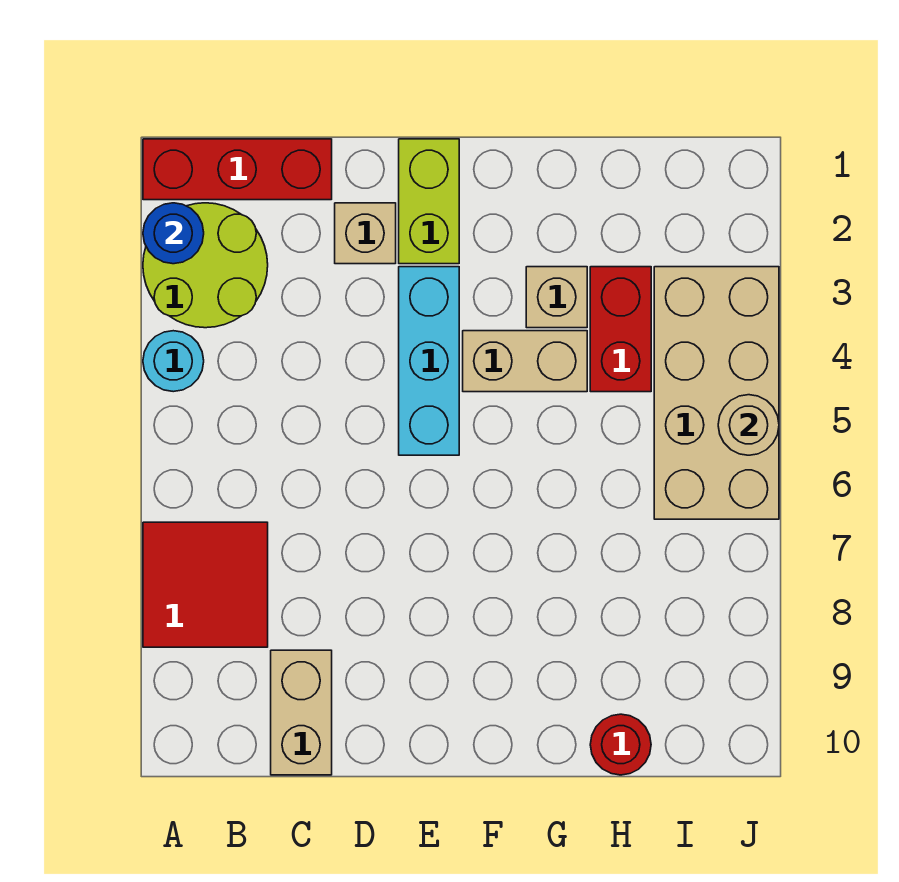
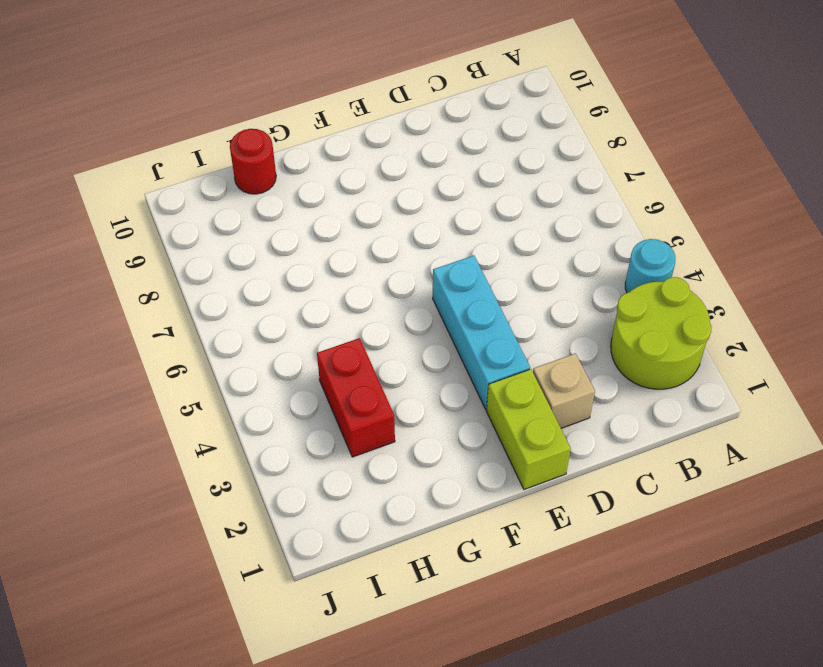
none -> red brick A1:C1 level 1
none -> red tile A7:B8 level 1
none -> tan brick C9:C10 level 1

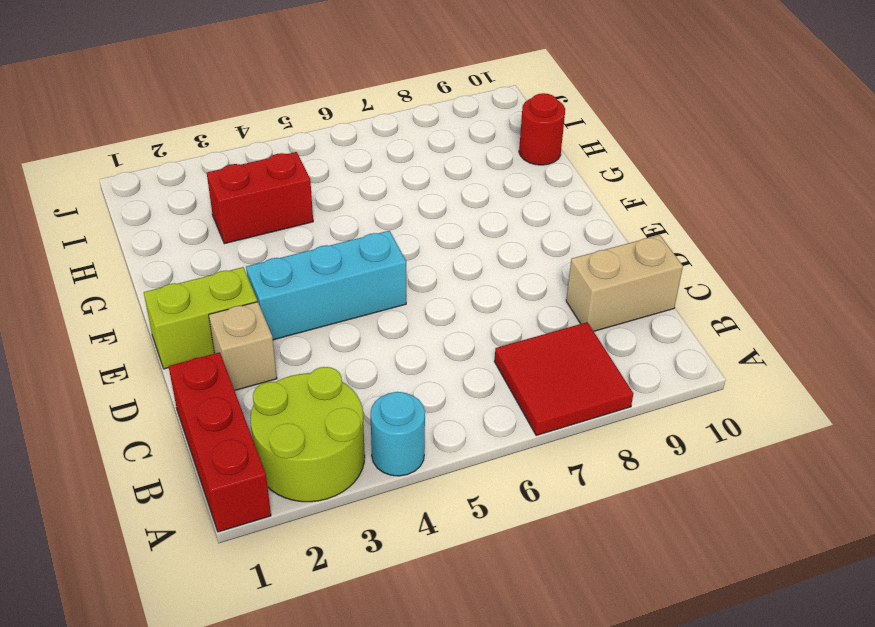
none -> tan brick F4:G4 level 1
none -> tan brick G3 level 1
none -> tan brick I3:J6 level 1

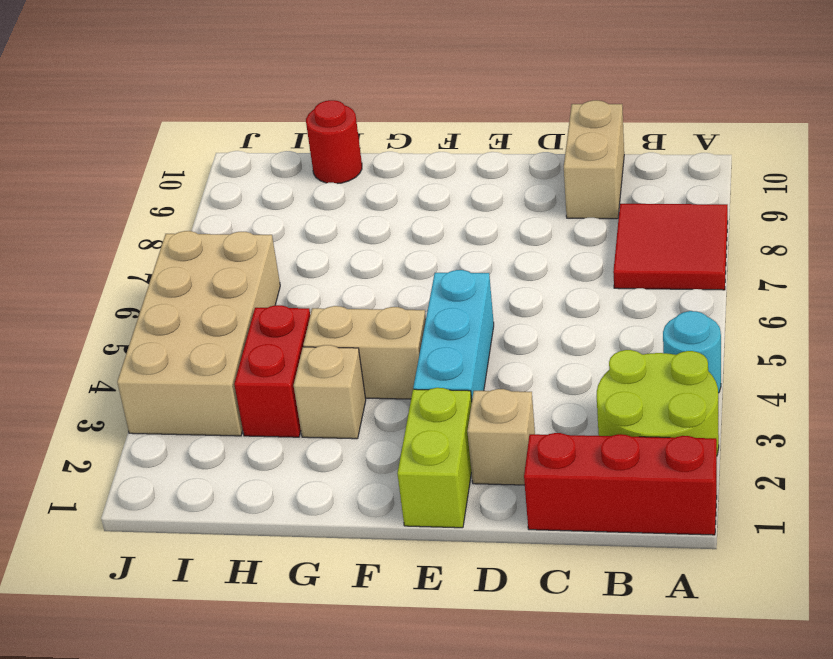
none -> blue round brick A2 level 2
none -> tan round brick J5 level 2

